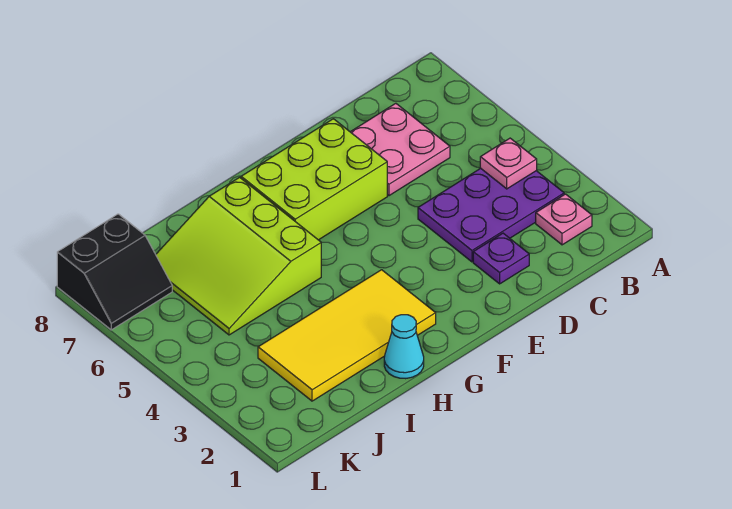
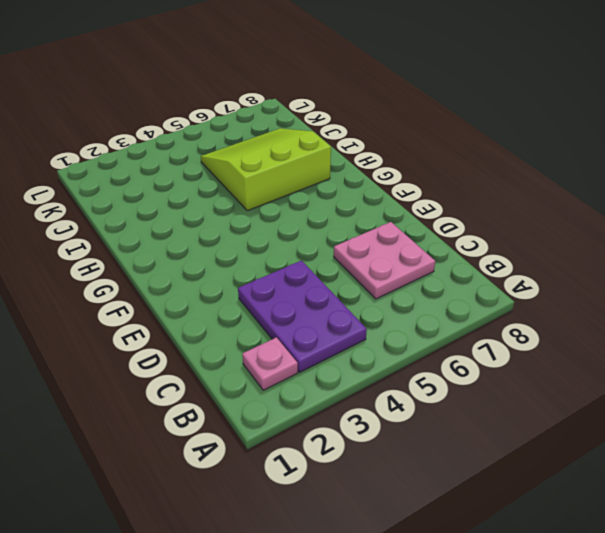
none -> purple plate D2 level 1
none -> lime brick E6:G7 level 1

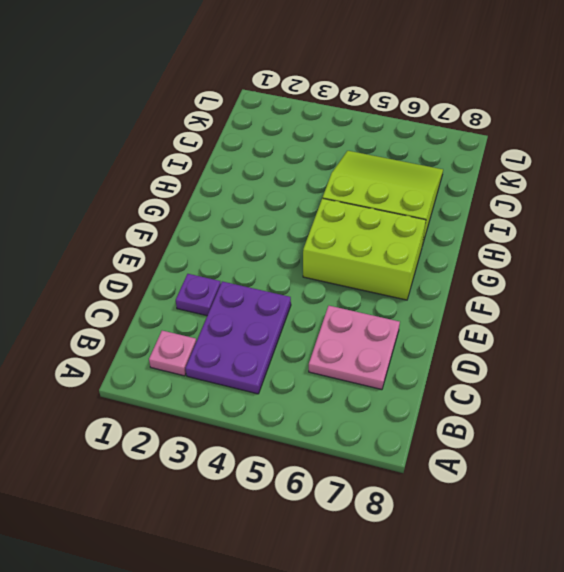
lime brick F5:G7 level 1 -> lime brick E6:G7 level 1
none -> yellow tile G2:J3 level 1
none -> cyan cone H1 level 1

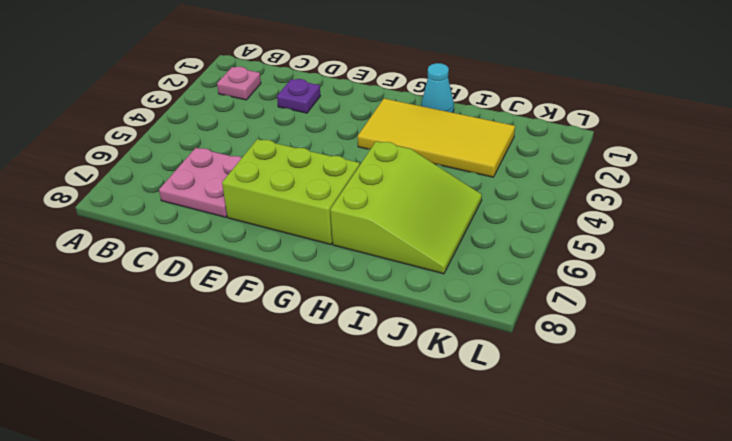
none -> purple plate B3:D4 level 1
none -> black slope K7:L8 level 1 top 8

